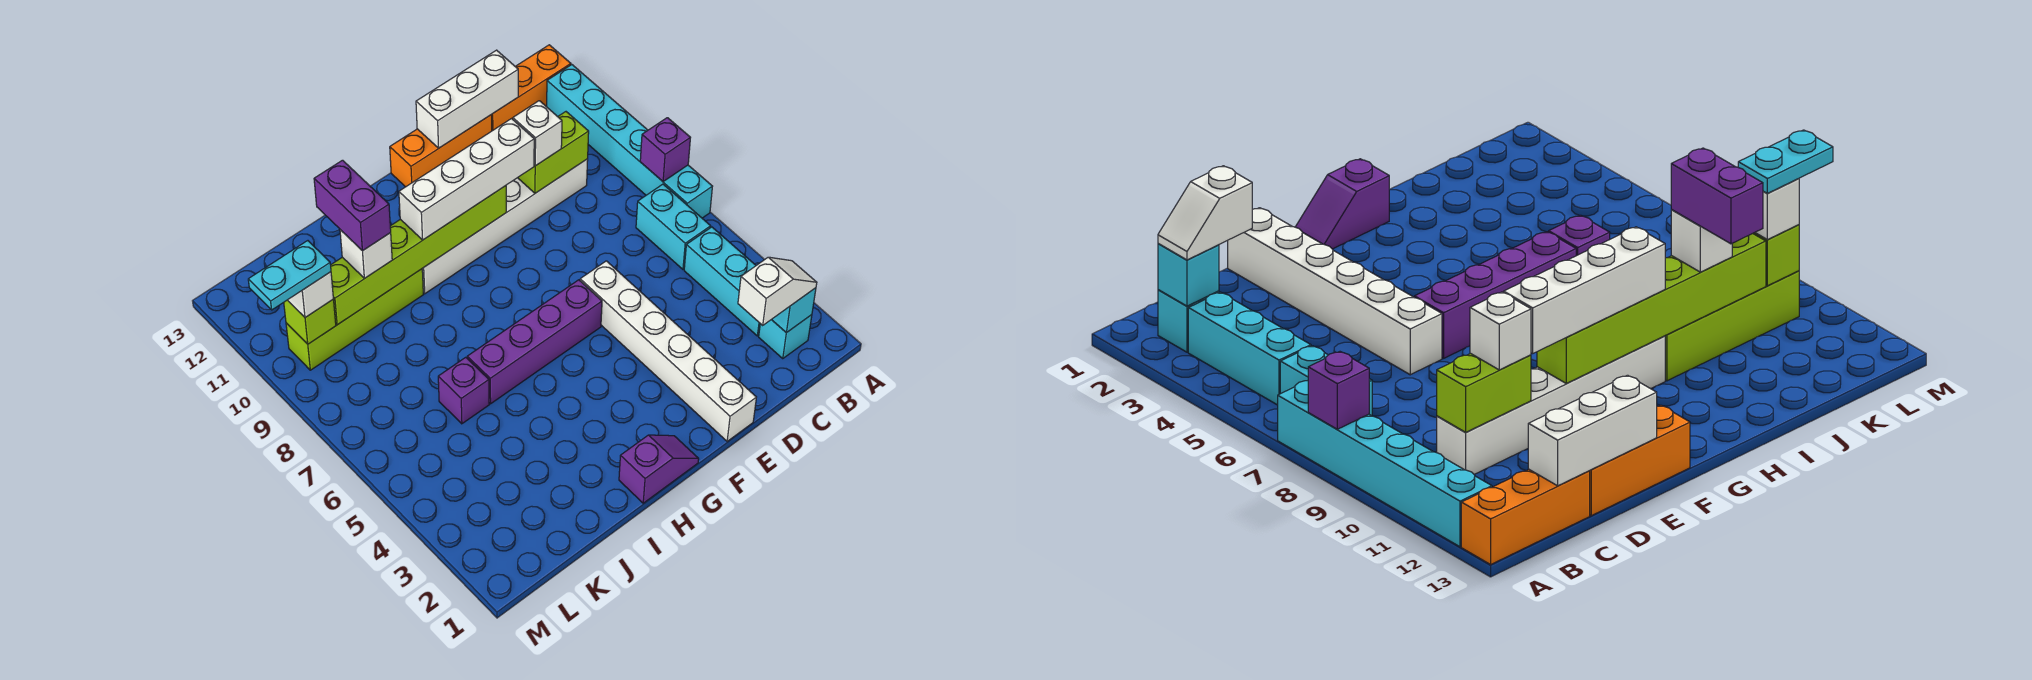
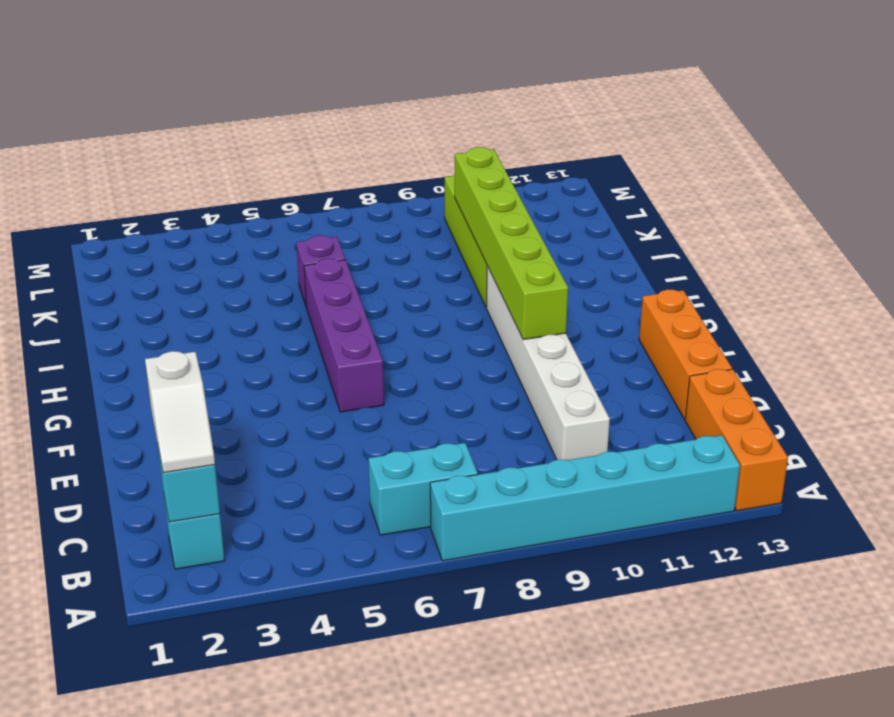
none -> cyan brick B3:B5 level 1
none -> white brick E1:E6 level 1
none -> purple slope G1:H1 level 1 top H

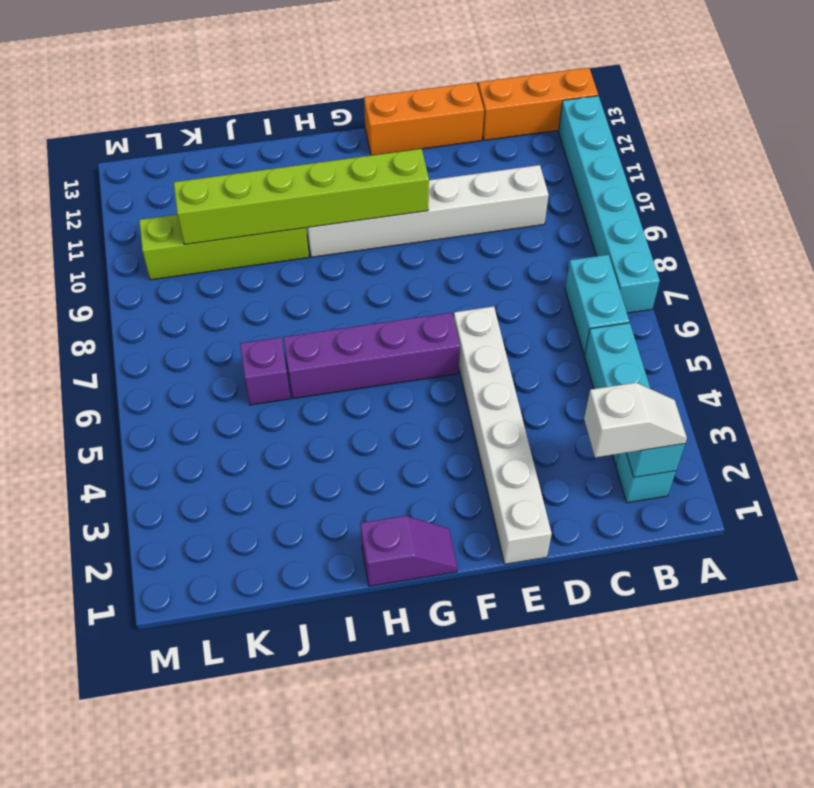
none -> purple brick A8 level 2
none -> lime brick C10:D10 level 2
none -> white brick C13:E13 level 2

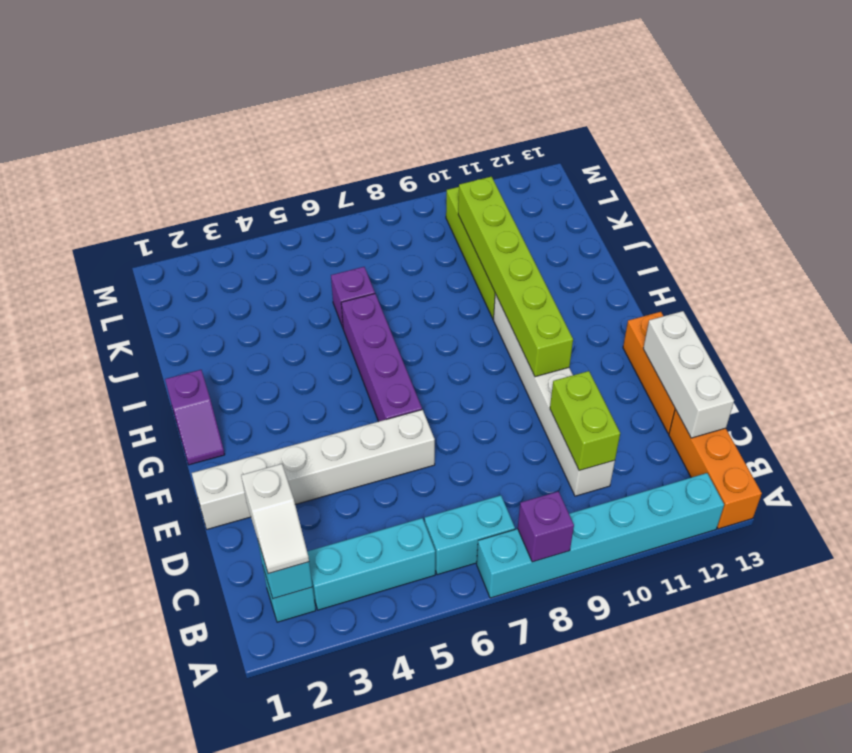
none -> lime brick L10 level 2
none -> white brick D10 level 3
none -> white brick E10:H10 level 3

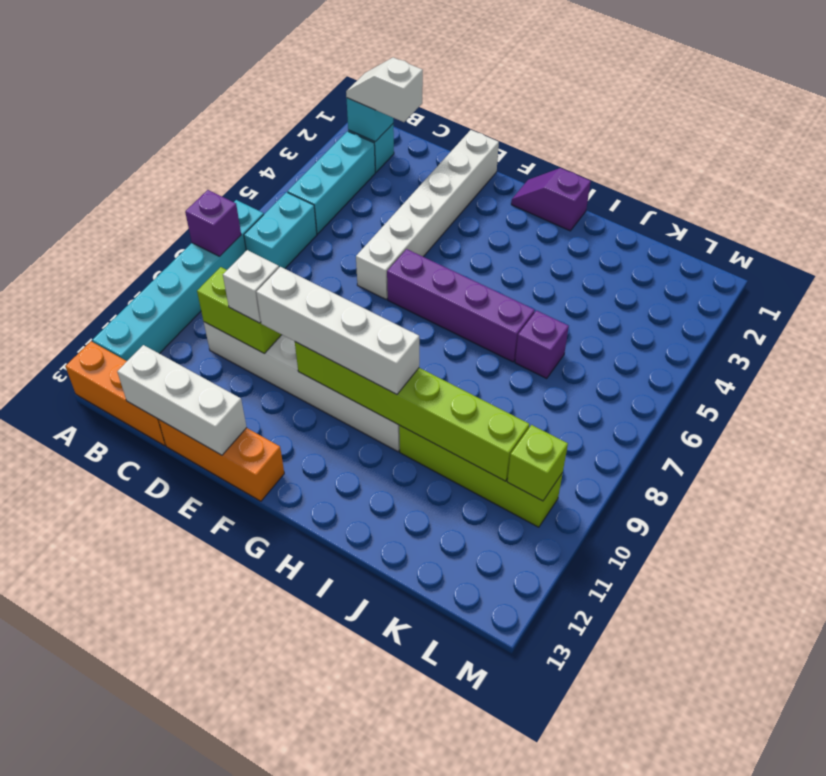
none -> white brick J10 level 3
none -> white brick L10 level 3
none -> purple brick J10:J11 level 4

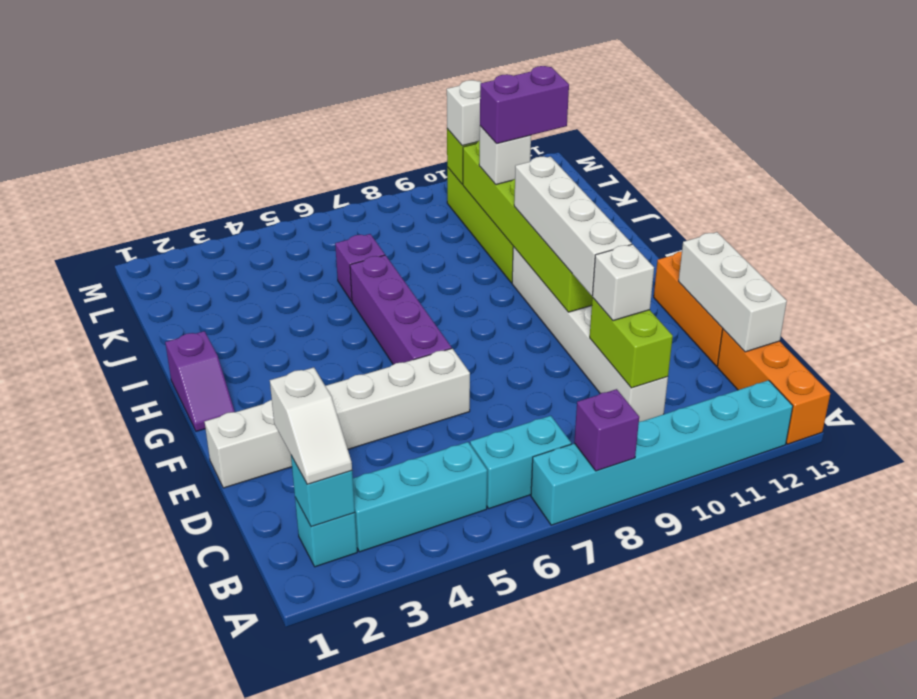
none -> cyan plate L10:M10 level 4

